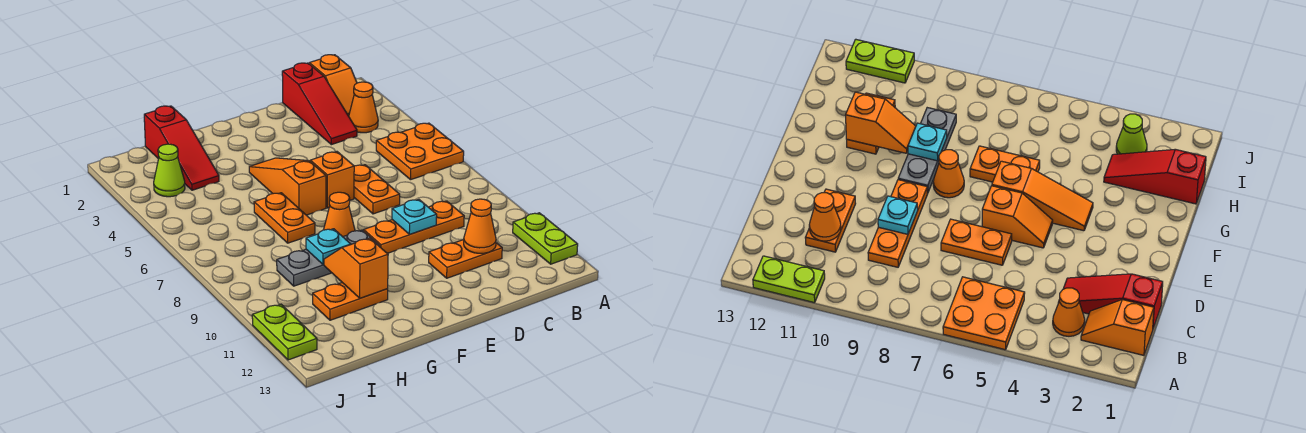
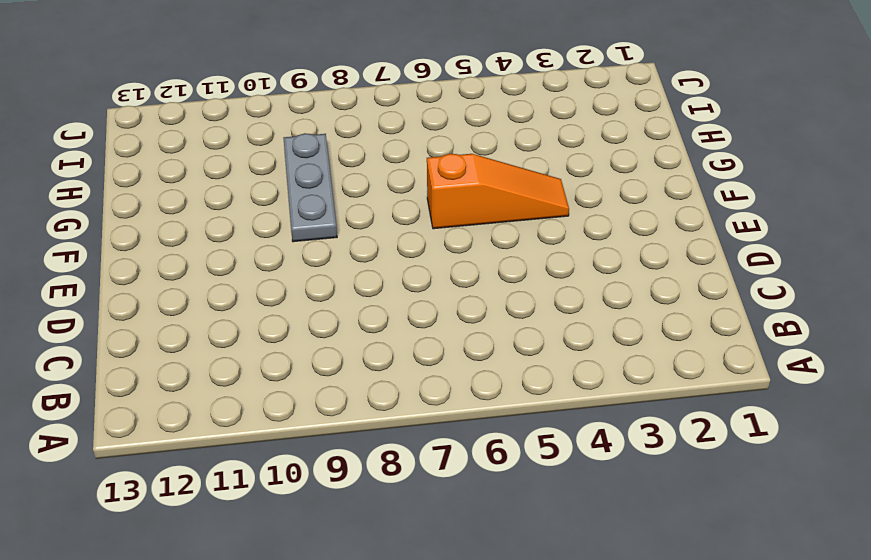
none -> orange plate A5:B6 level 1
none -> lime plate A11:A12 level 1
none -> orange slope B1:B2 level 1 top 1

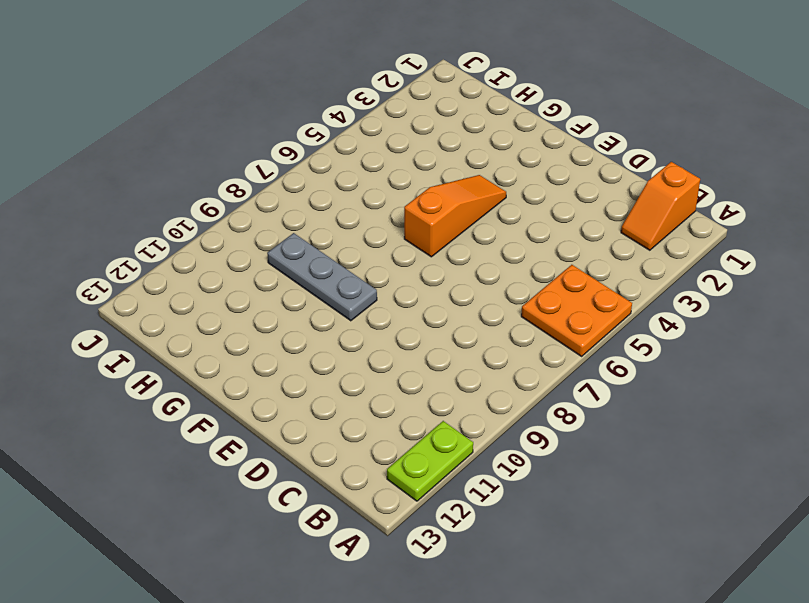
none -> orange cone B3 level 1
none -> red slope C1:C3 level 1 top 1
none -> orange plate C9:E9 level 1

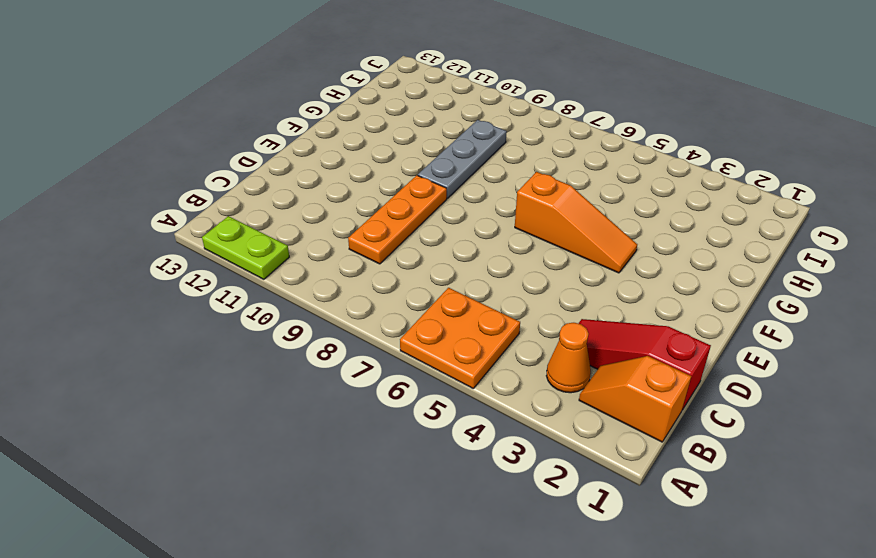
none -> orange plate C11:D11 level 1
none -> orange plate D6:D7 level 1
none -> orange slope E5:E6 level 1 top 6

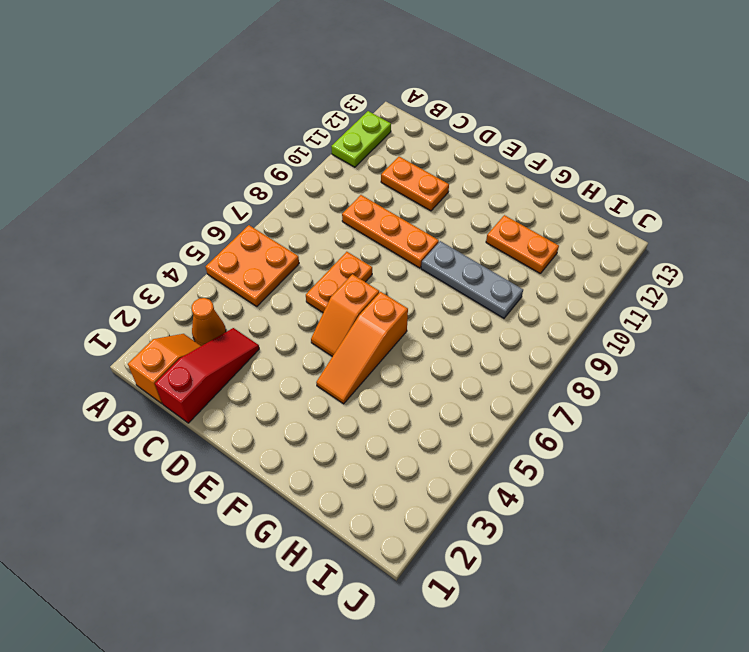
none -> orange cone F8 level 1
none -> orange plate G6:G7 level 1
none -> red slope H1:H3 level 1 top 1

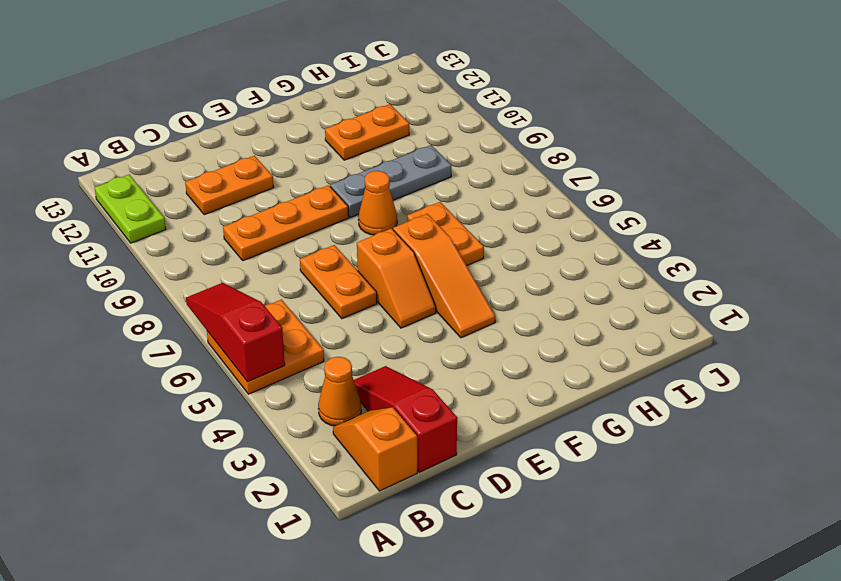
red slope A5:A7 level 2 top 5 -> red slope H1:H3 level 1 top 1
none -> lime cone I3 level 1
none -> lime plate J11:J12 level 1
none -> orange cone C11 level 2

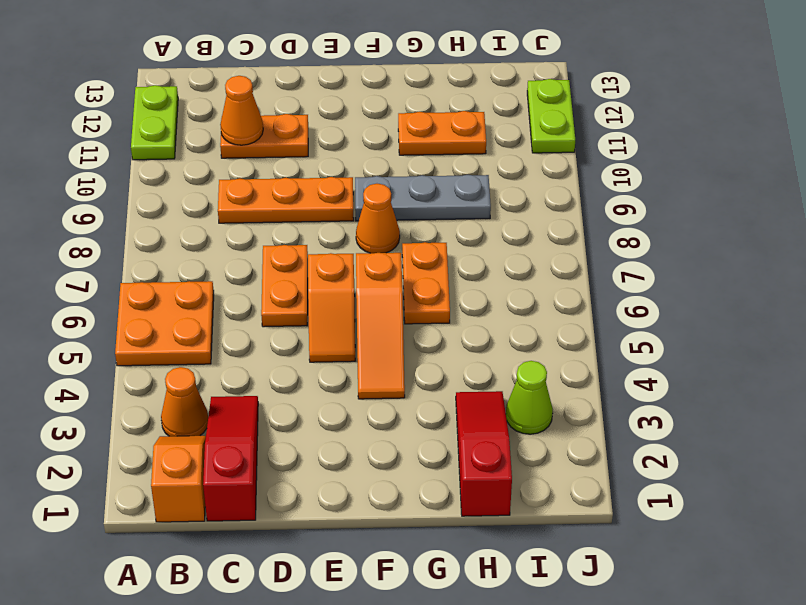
none -> cyan plate D9 level 2
none -> cyan plate G9 level 2
none -> orange slope G10:G11 level 2 top 11

